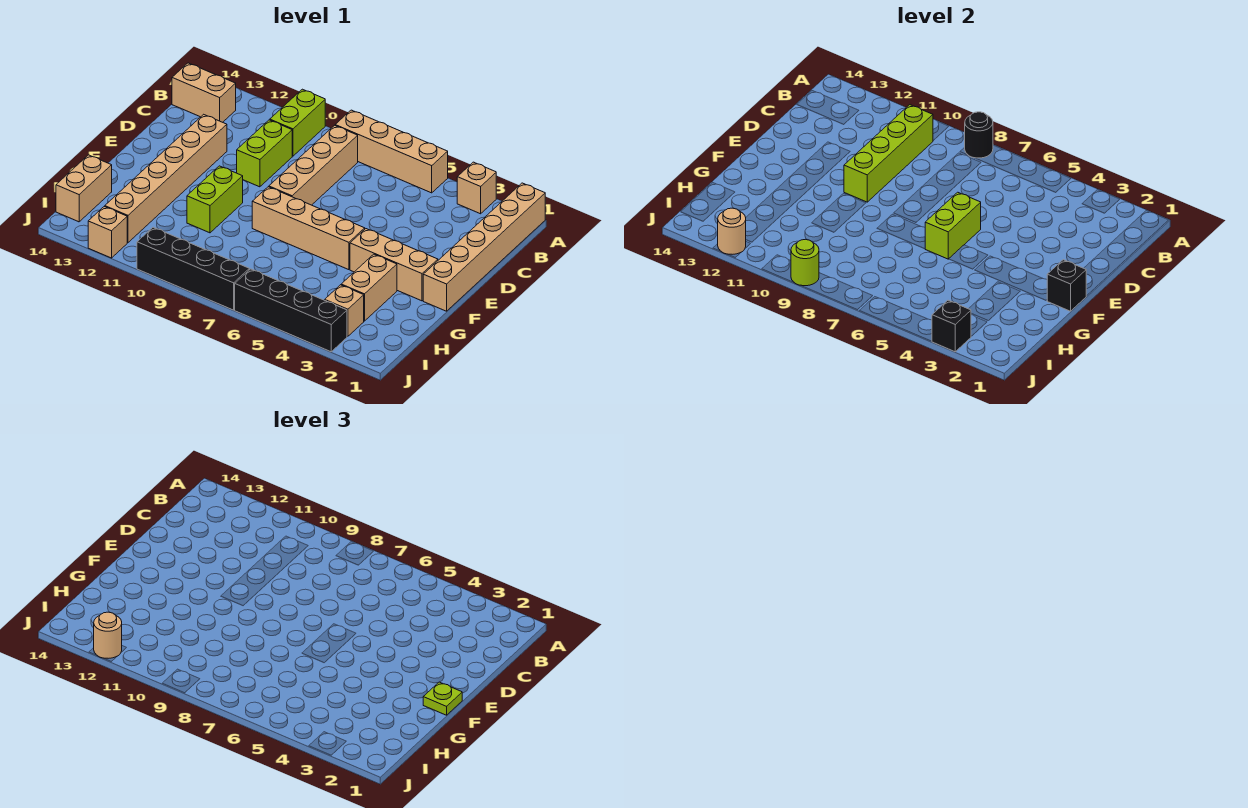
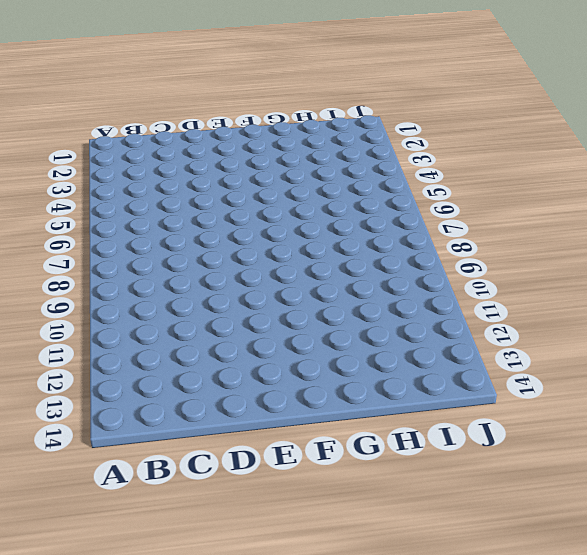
none -> tan brick A1:F1 level 1
none -> tan brick A3 level 1
none -> tan brick A5:A8 level 1

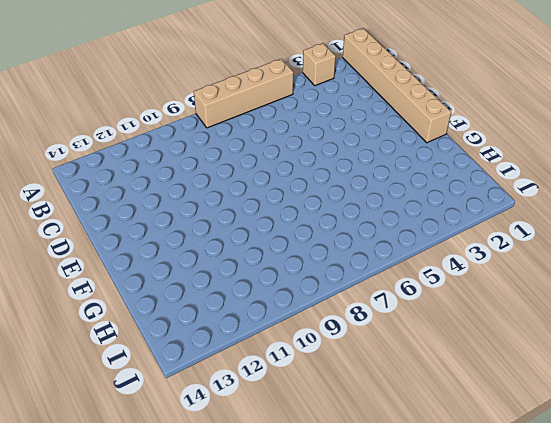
none -> lime brick A10:B10 level 1
none -> tan brick B8:E8 level 1
none -> tan brick B13:B14 level 1

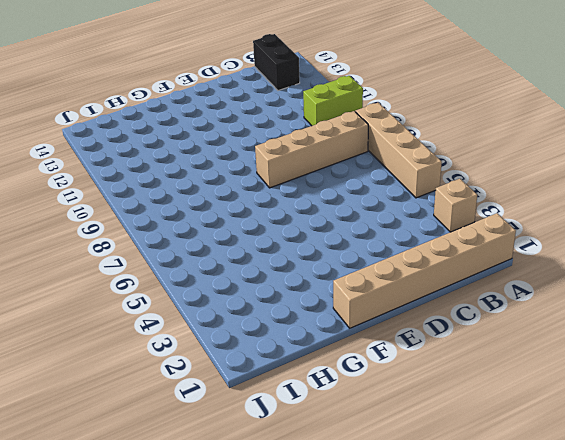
black brick B13:B14 level 1 -> tan brick B13:B14 level 1
none -> lime brick C10:D10 level 1
none -> tan brick D12:I12 level 1
none -> tan brick F2:F4 level 1

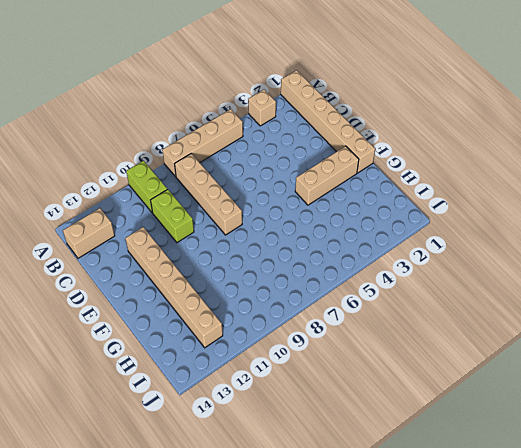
none -> tan brick F5:F8 level 1
none -> lime brick F10:G10 level 1
none -> tan brick G3:H3 level 1

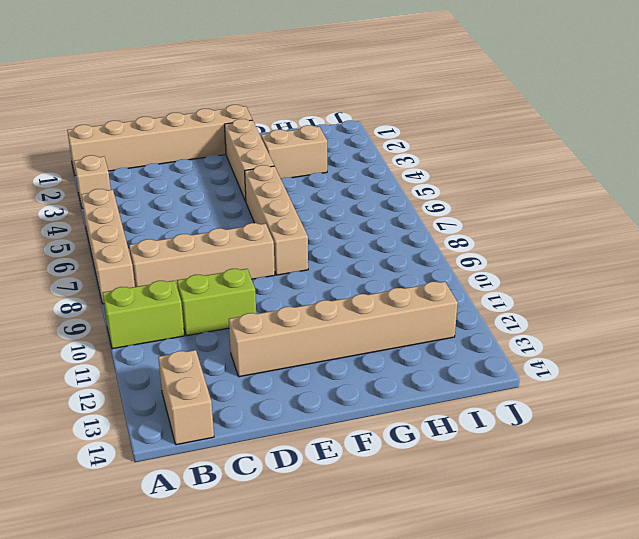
none -> lime brick F10:G10 level 1
none -> tan brick H14:I14 level 1
none -> tan brick I3 level 1

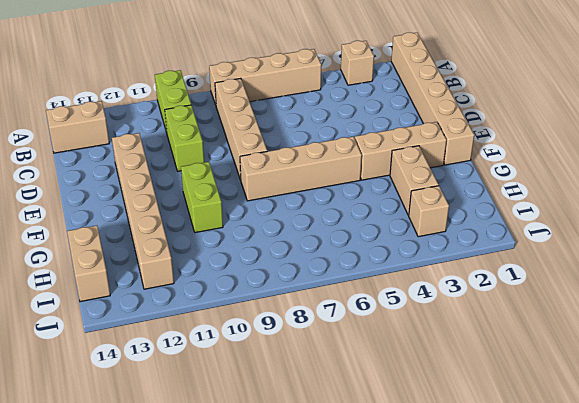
none -> black brick J3:J6 level 1
none -> black brick J7:J10 level 1
none -> tan brick J12 level 1

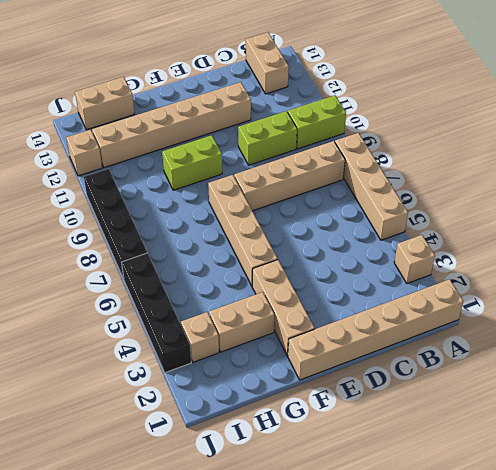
none -> black round brick A8 level 2
none -> lime brick B10:E10 level 2
none -> lime brick E6:F6 level 2

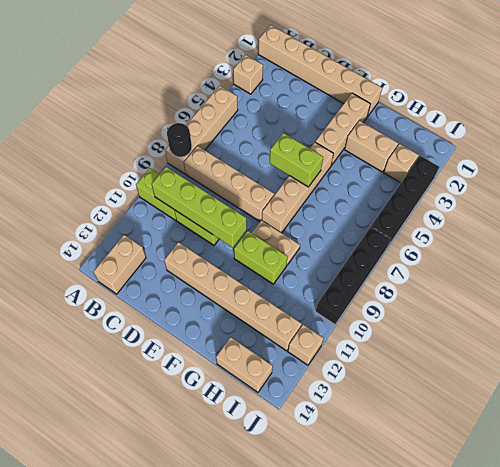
tan plate F9:G9 level 1 -> none
none -> black brick F1 level 2
none -> black brick J3 level 2
none -> lime round brick J9 level 2

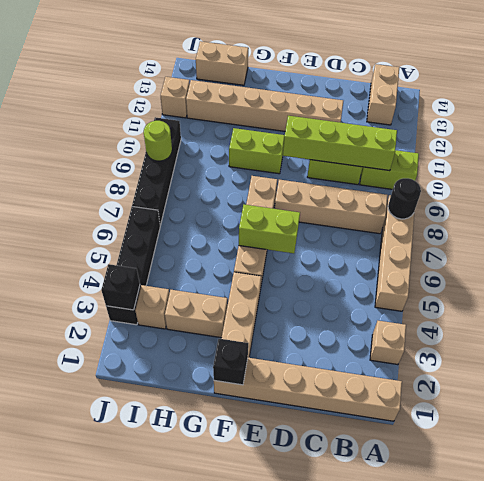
none -> tan round brick J12 level 2
none -> lime plate F1 level 3
none -> tan round brick J12 level 3

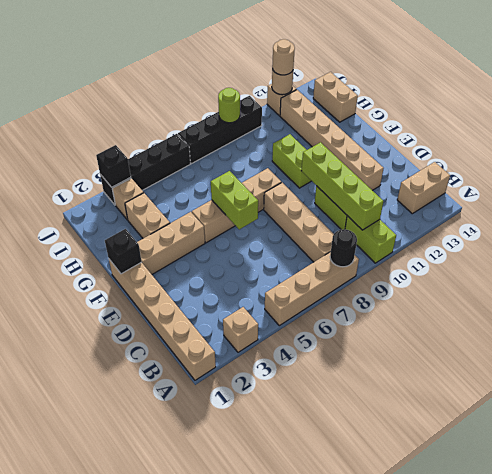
none -> lime plate F1 level 3

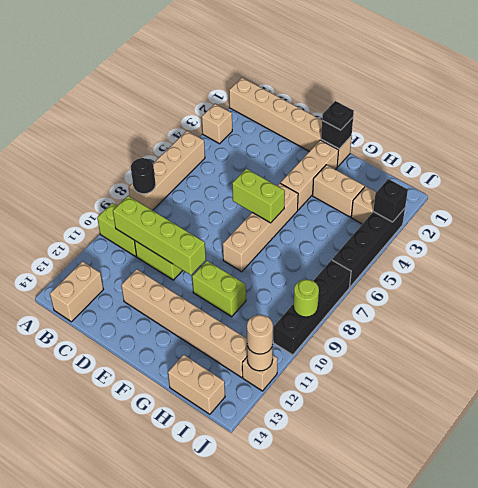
black plate F1 level 3 -> lime plate F1 level 3
none -> tan brick B8:E8 level 1

